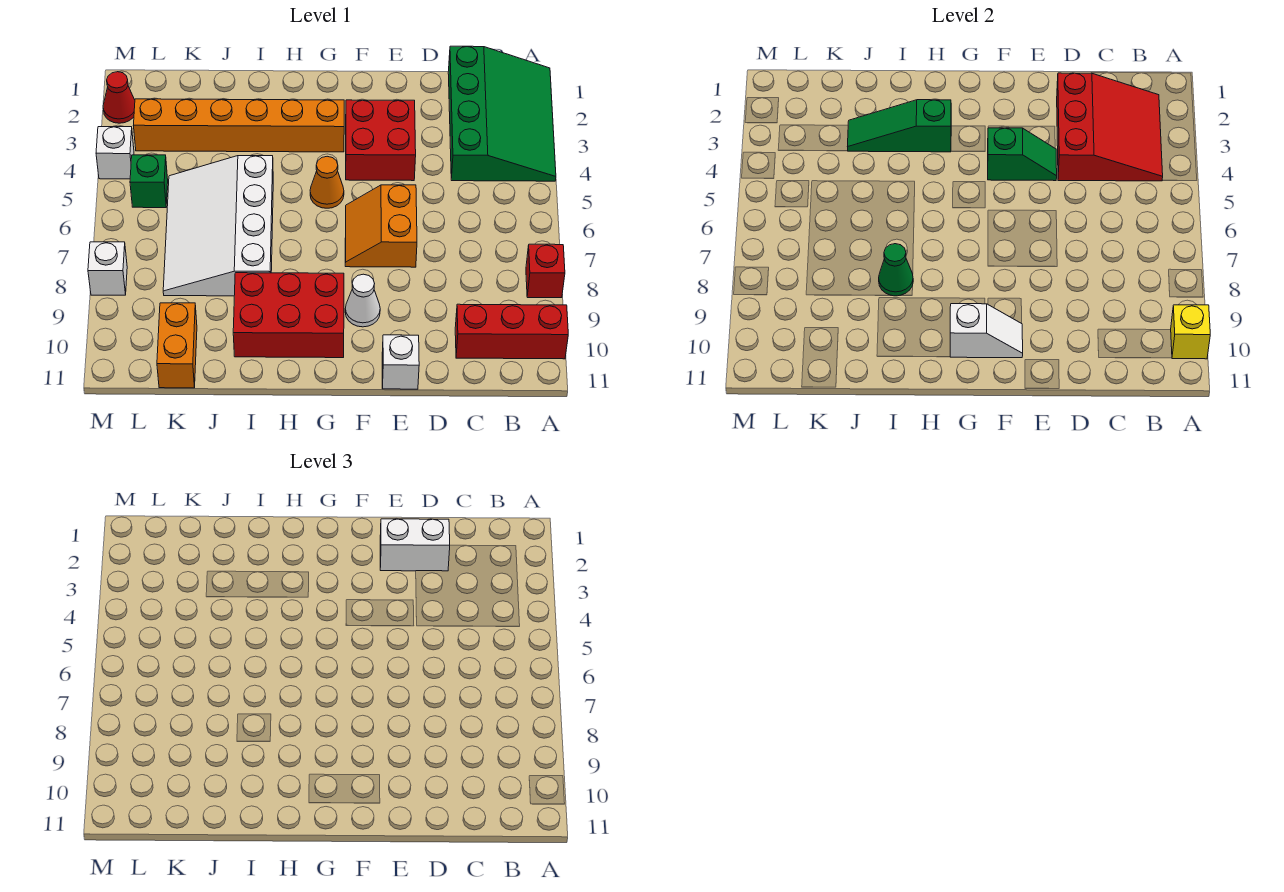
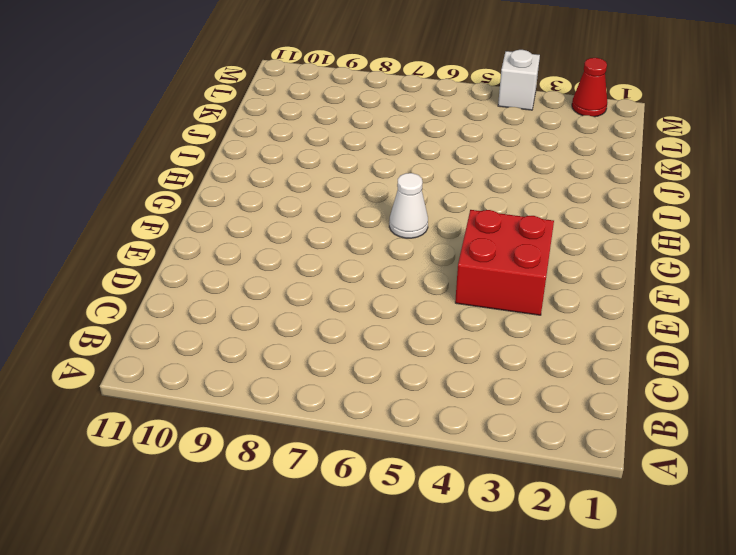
white cone G6 level 1 -> white cone F9 level 1
none -> green slope A1:C4 level 1 top C
none -> red brick A8 level 1
none -> red brick A10:C10 level 1

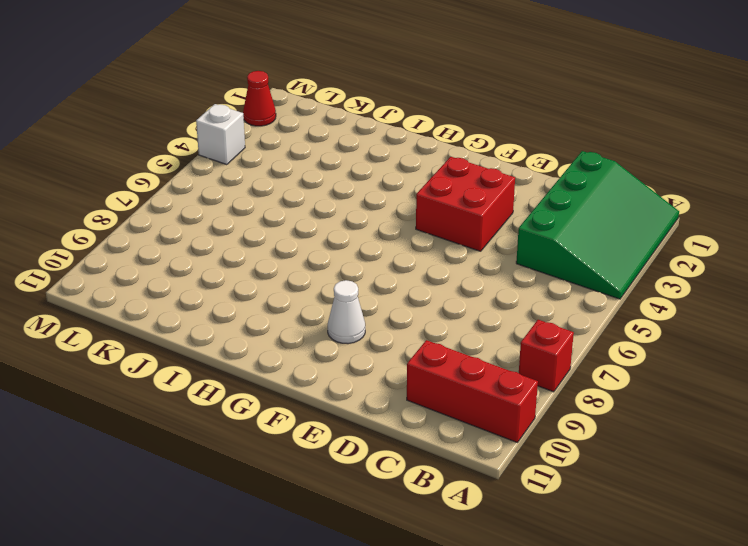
none -> orange slope E6:F7 level 1 top E
none -> white brick E11 level 1
none -> orange brick G3:L3 level 1

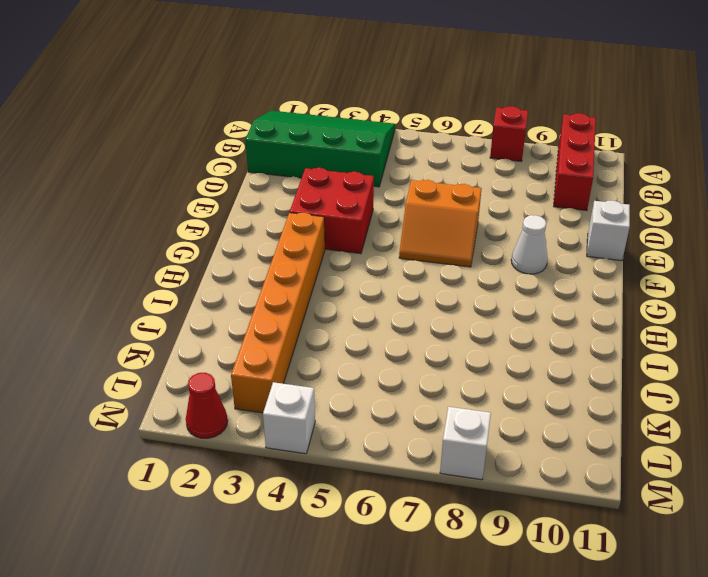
none -> orange cone G5 level 1
none -> red brick G9:I10 level 1
none -> white slope I5:K8 level 1 top I

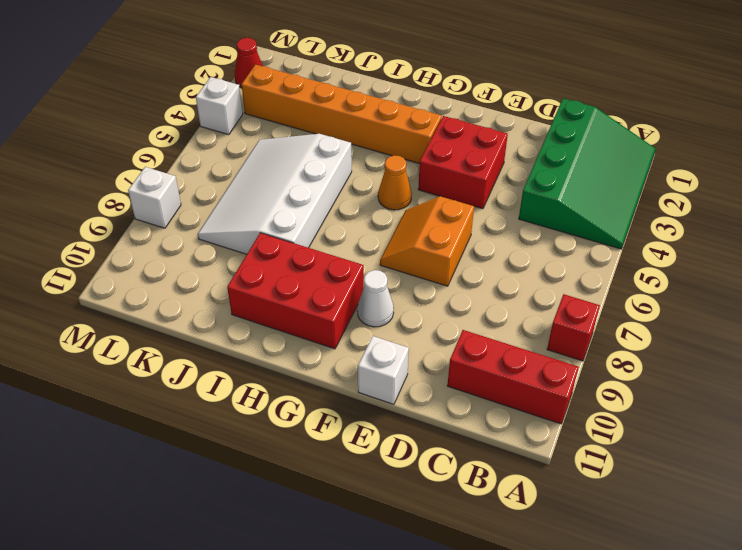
none -> orange brick K10:K11 level 1
none -> green brick L5 level 1
none -> yellow brick A10 level 2

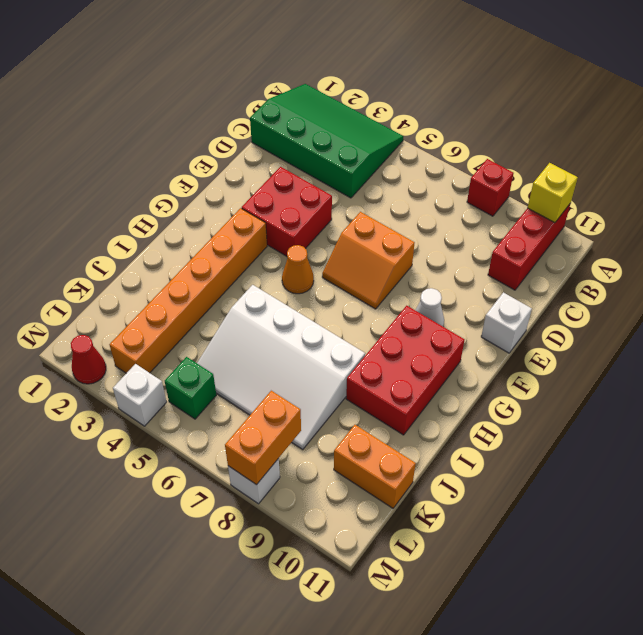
orange brick L8:M8 level 2 -> none
none -> red slope B2:D4 level 2 top D
none -> green slope E4:F4 level 2 top F
none -> white slope F10:G10 level 2 top G

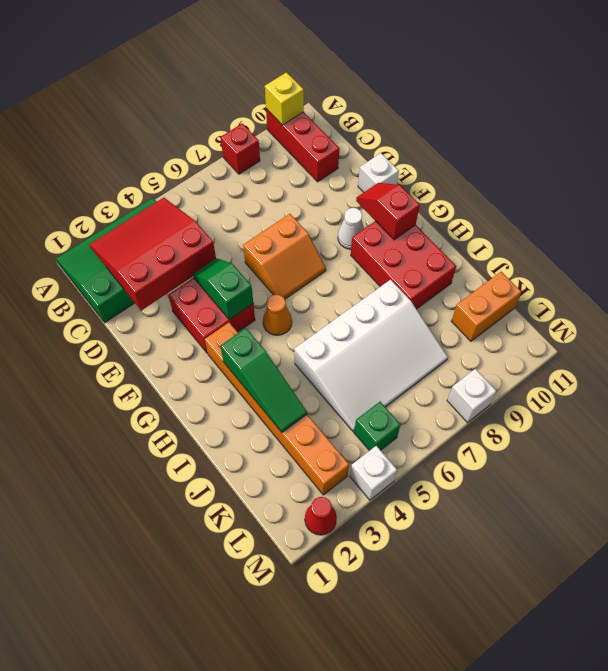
red slope F10:G10 level 2 top G -> white slope F10:G10 level 2 top G
none -> green cone I8 level 2
none -> white brick D2:E2 level 3

